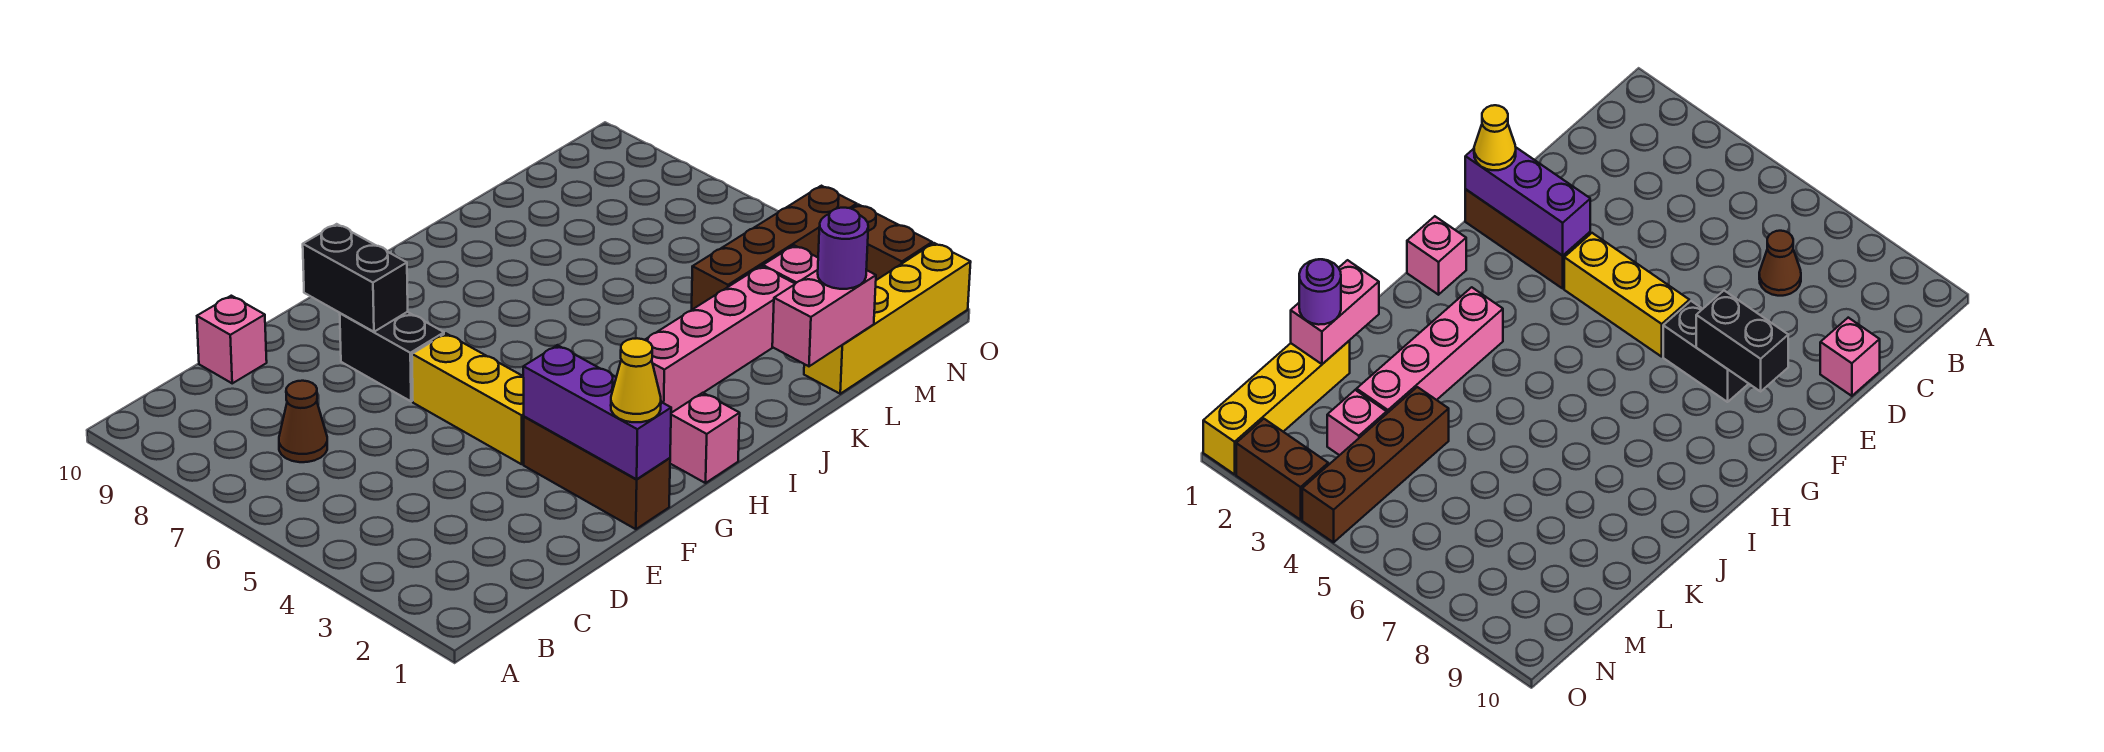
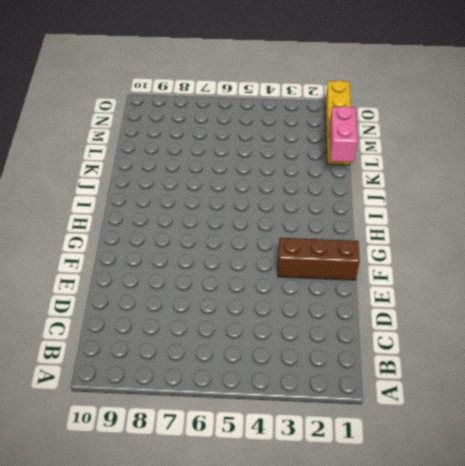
none -> brown cone C7 level 1
none -> pink brick D10 level 1
none -> yellow brick F4:F6 level 1

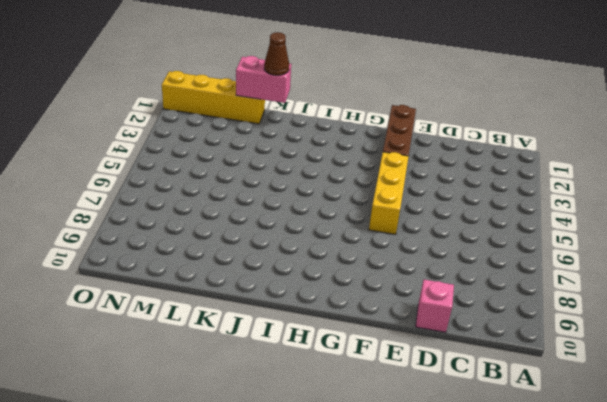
brown cone K1 level 3 -> brown cone C7 level 1
none -> black brick F7:F8 level 1
none -> pink brick H1 level 1
none -> pink brick I3:L3 level 1

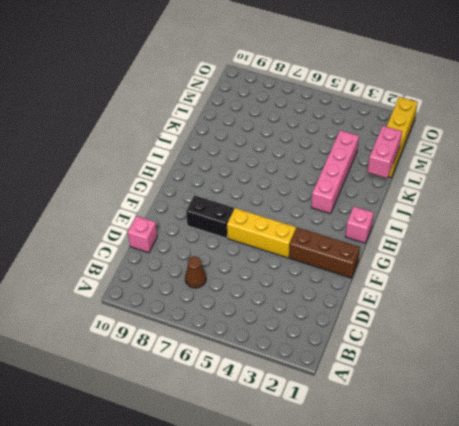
none -> brown brick L4:O4 level 1
none -> pink brick M3 level 1
none -> brown brick O2:O3 level 1

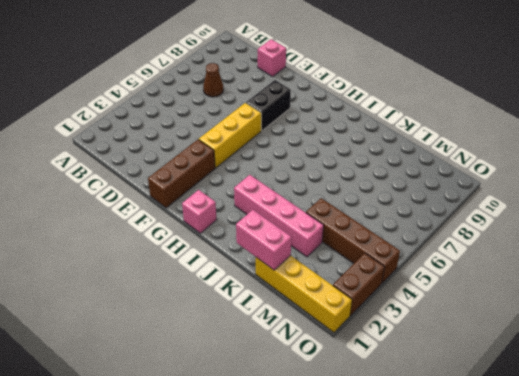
none -> pink brick M3 level 1
none -> purple brick F1:F3 level 2
none -> black brick F8:F9 level 2

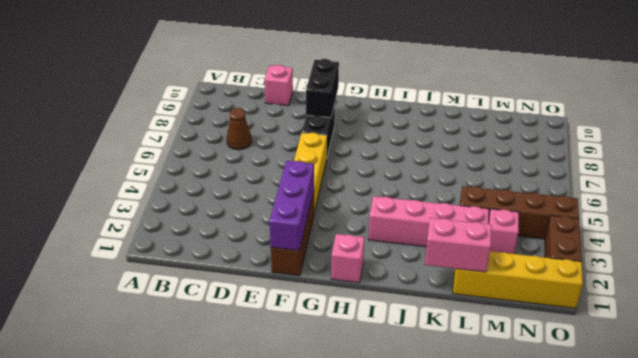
none -> yellow cone F1 level 3
none -> purple round brick L1 level 3

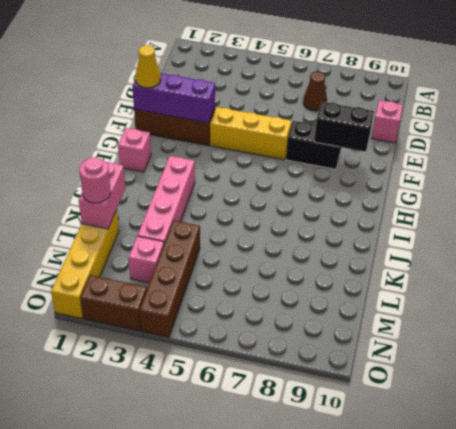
pink round brick L1 level 3 -> purple round brick L1 level 3

